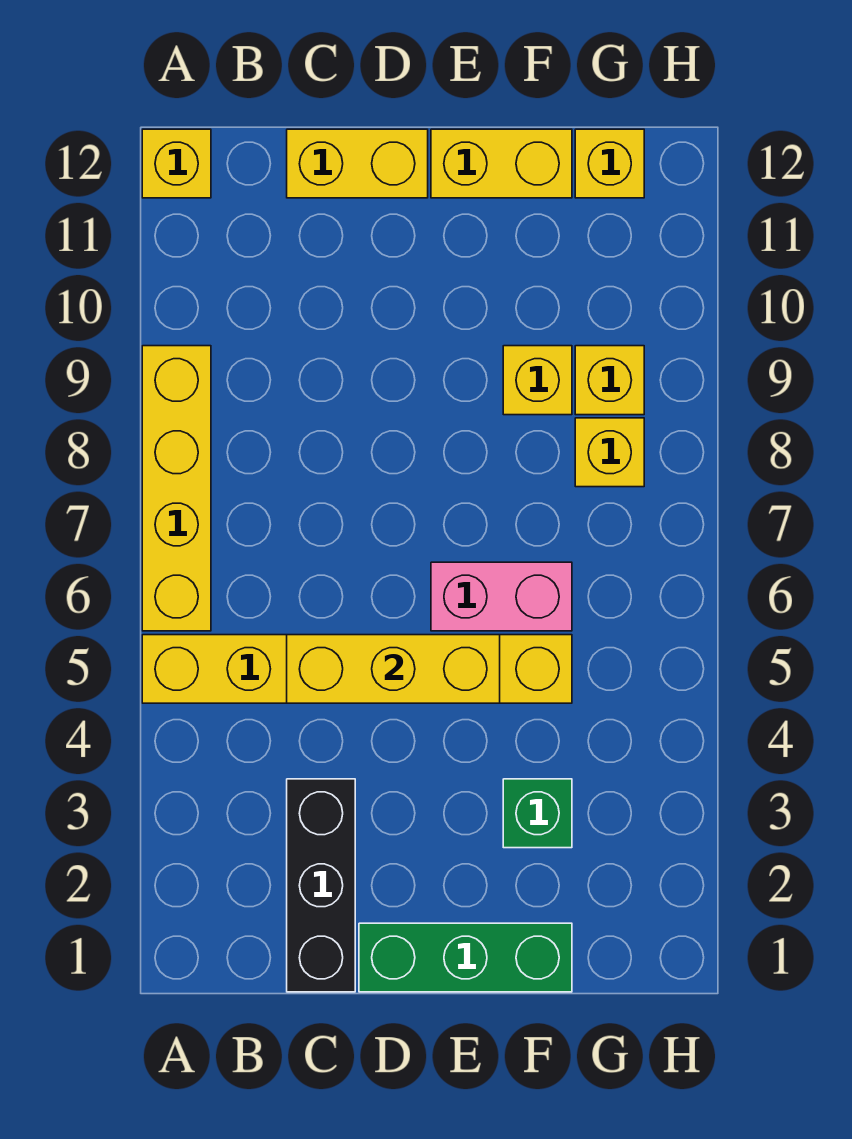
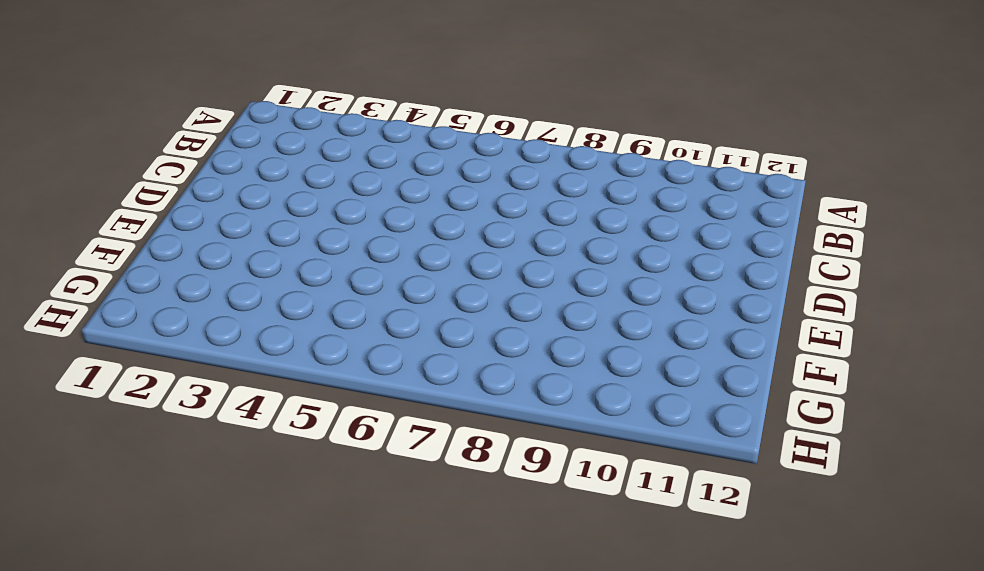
none -> yellow brick A5:F5 level 1
none -> yellow brick A6:A9 level 1
none -> yellow brick A12 level 1

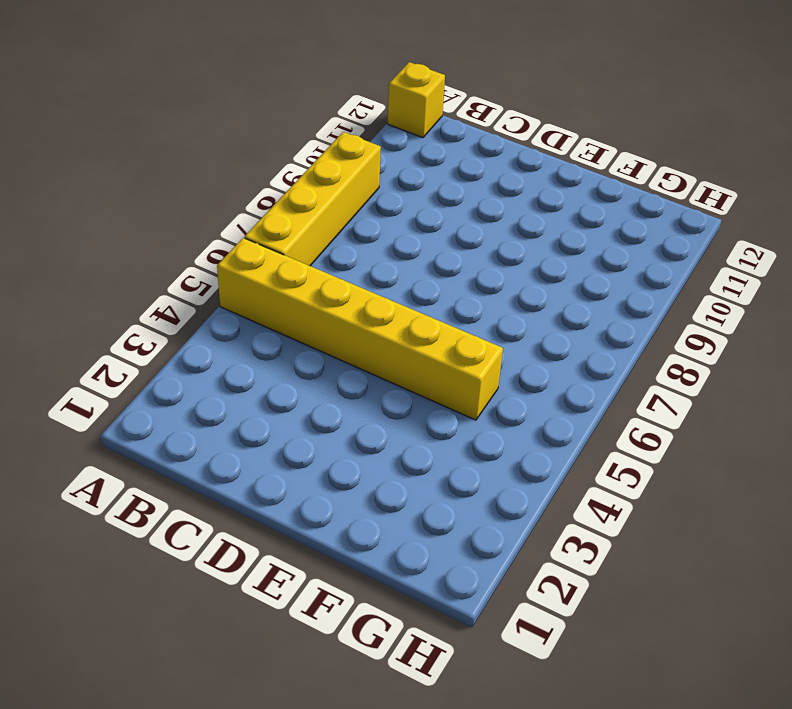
none -> black brick C1:C3 level 1
none -> yellow brick C12:D12 level 1
none -> green brick D1:F1 level 1

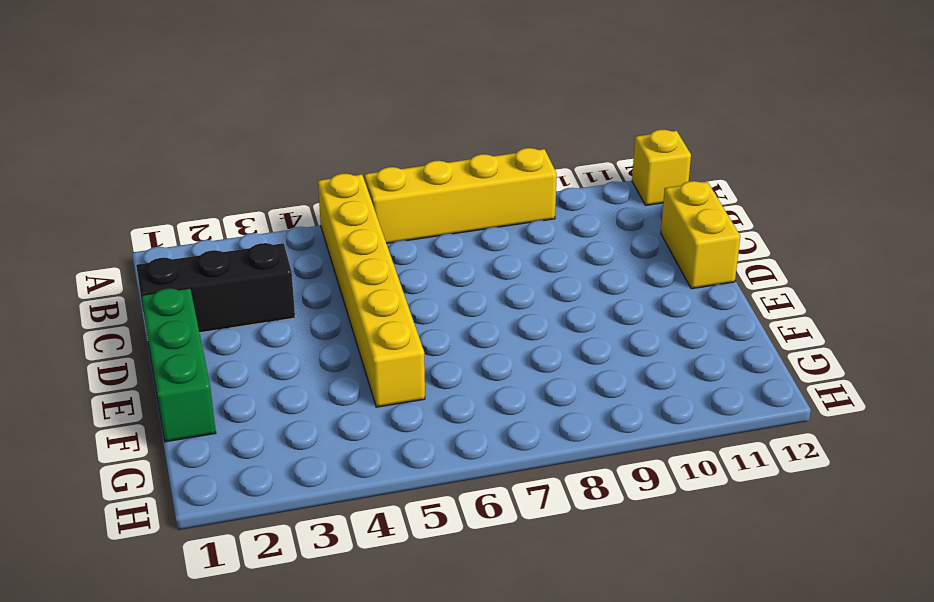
none -> pink brick E6:F6 level 1
none -> yellow brick E12:F12 level 1
none -> green brick F3 level 1

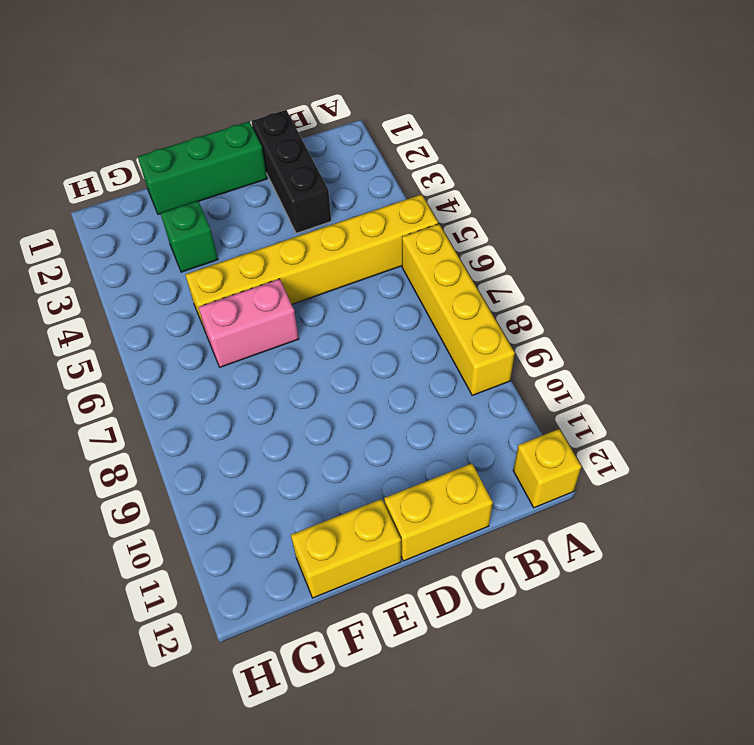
none -> yellow brick F9 level 1
none -> yellow brick G8 level 1
none -> yellow brick G9 level 1

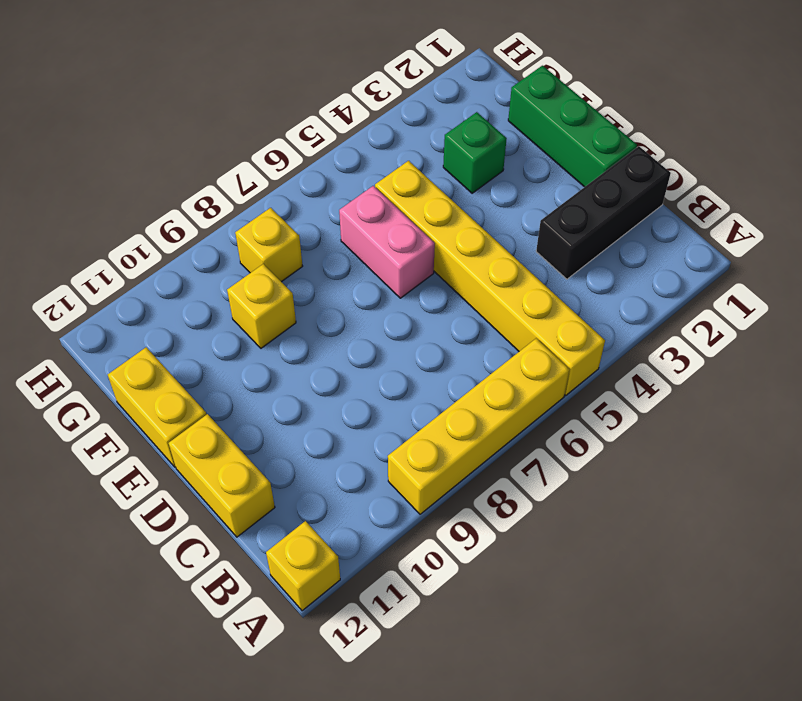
none -> yellow brick G9 level 1
none -> yellow brick G12 level 1
none -> yellow brick C5:E5 level 2

